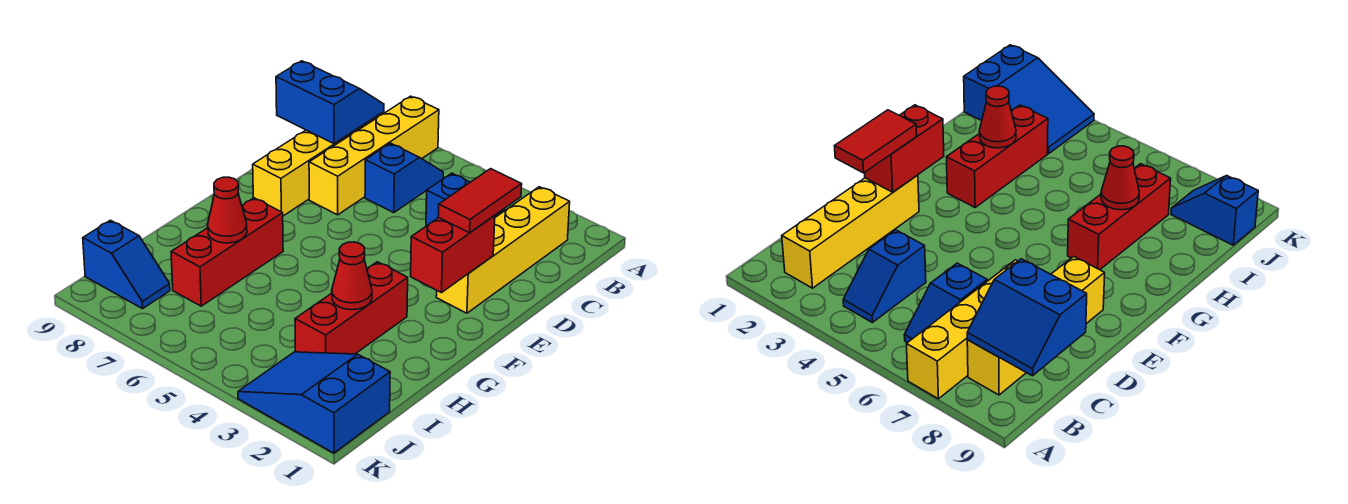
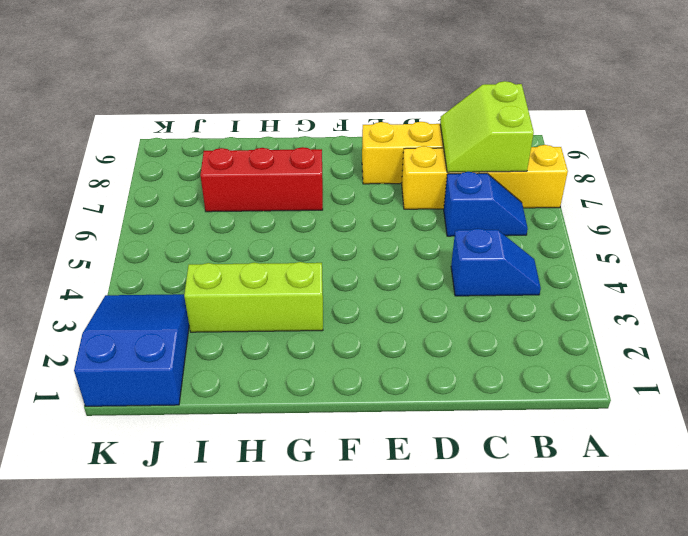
lime slope B7:C8 level 2 top B -> blue slope B8:C9 level 2 top C
lime brick G3:I3 level 1 -> red brick G3:I3 level 1
none -> yellow brick B2:E2 level 1
none -> blue slope J8:J9 level 1 top 9
none -> red brick E2:F2 level 2

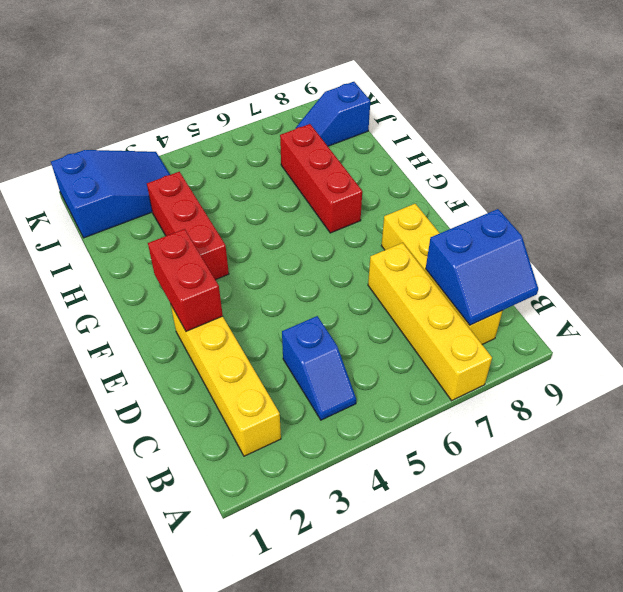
none -> blue slope B6:C6 level 1 top C
none -> red cone H3 level 2
none -> red cone H7 level 2

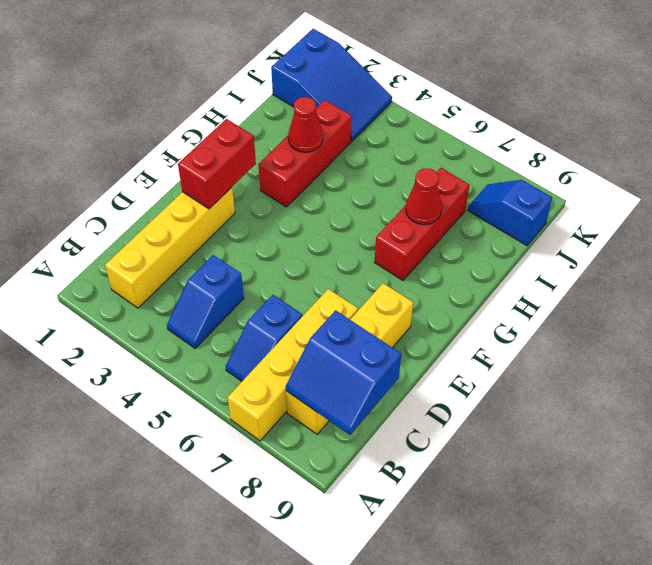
none -> red tile D2:E2 level 3

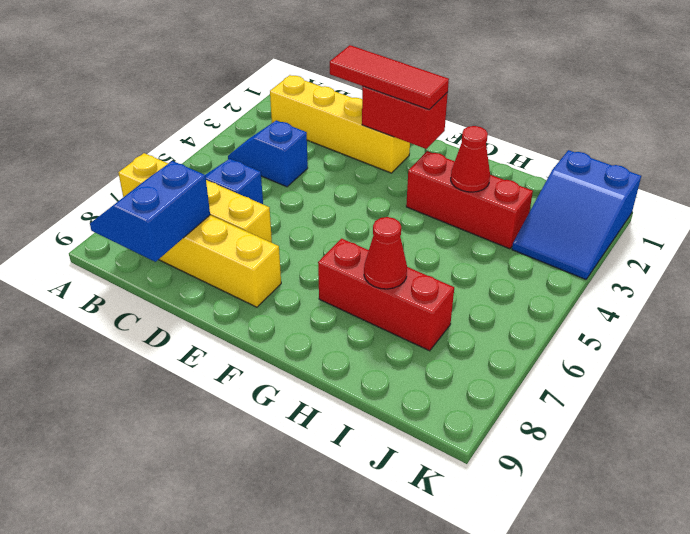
red tile D2:F2 level 3 -> red tile D2:E2 level 3
none -> blue slope J8:J9 level 1 top 9

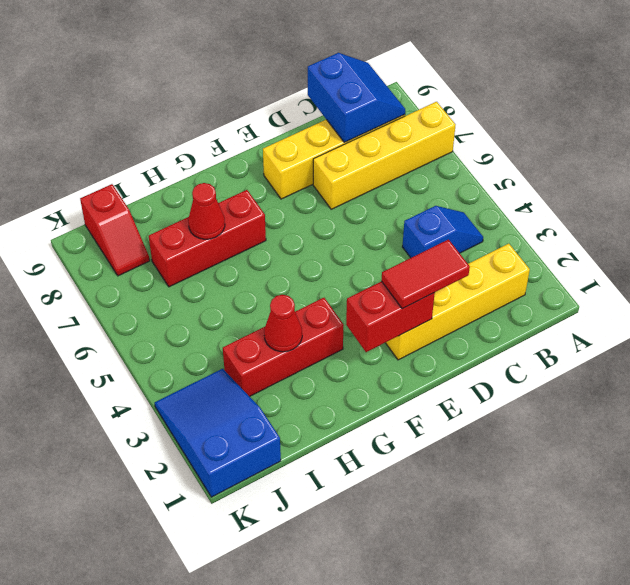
red slope J8:J9 level 1 top 9 -> blue slope J8:J9 level 1 top 9
none -> blue slope B6:C6 level 1 top C

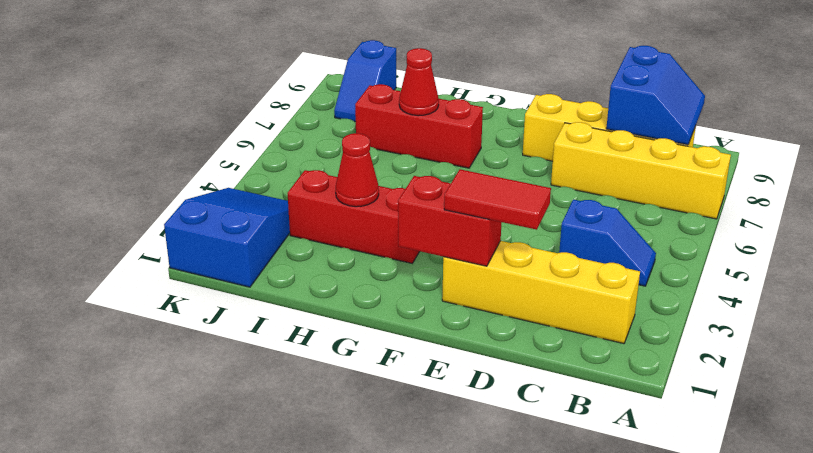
none -> blue slope B6:C6 level 1 top C

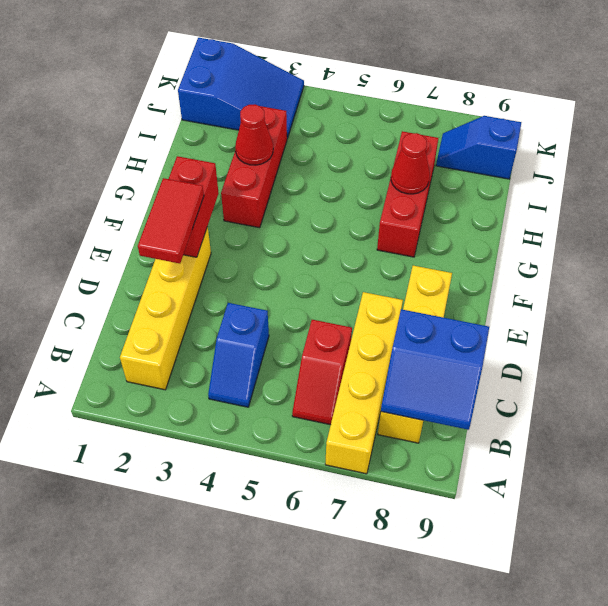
red slope B6:C6 level 1 top C -> blue slope B6:C6 level 1 top C

